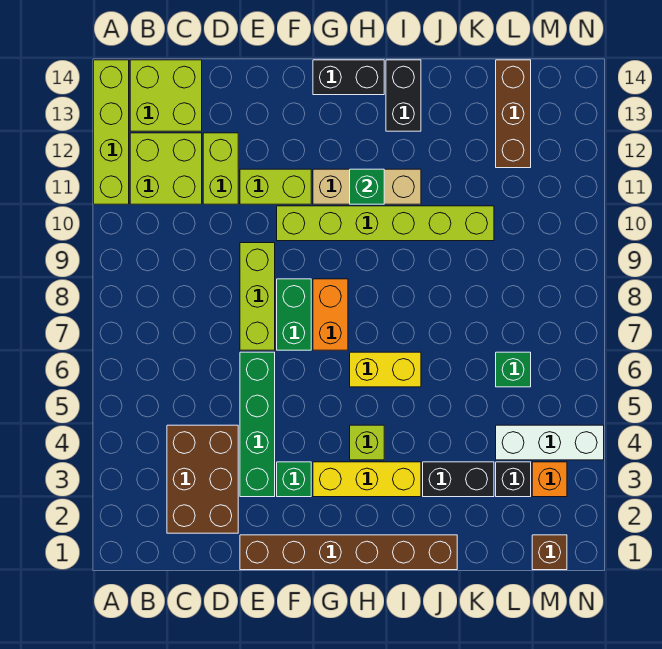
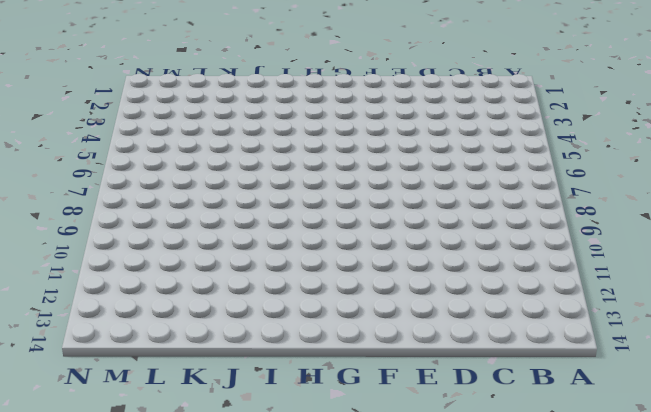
none -> lime brick A11:A14 level 1
none -> lime brick B11:C12 level 1
none -> lime brick B13:C14 level 1

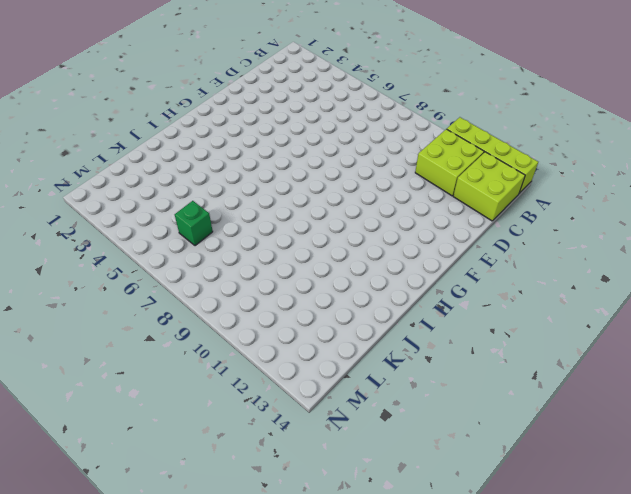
none -> brown brick C2:D4 level 1
none -> lime brick D11:D12 level 1
none -> brown brick E1:J1 level 1

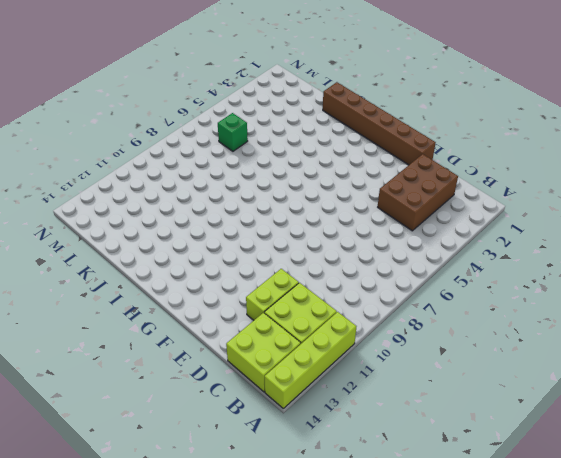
none -> green brick E3:E6 level 1
none -> lime brick E7:E9 level 1
none -> lime brick E11:F11 level 1

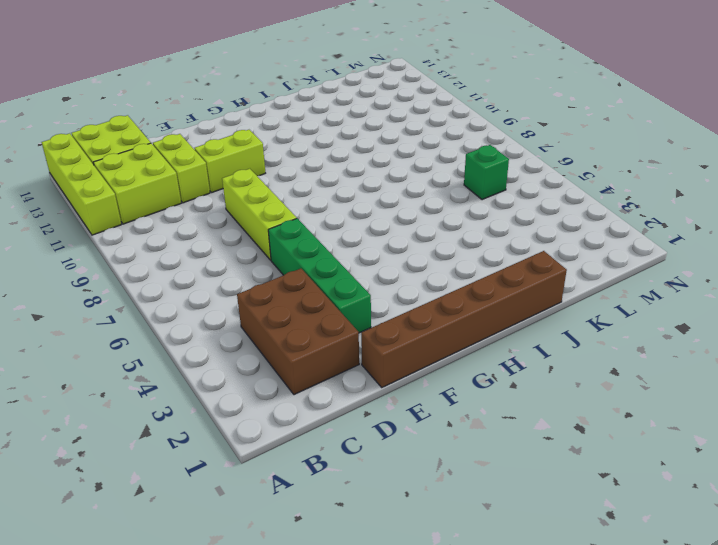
none -> green brick F3 level 1
none -> green brick F7:F8 level 1
none -> lime brick F10:K10 level 1

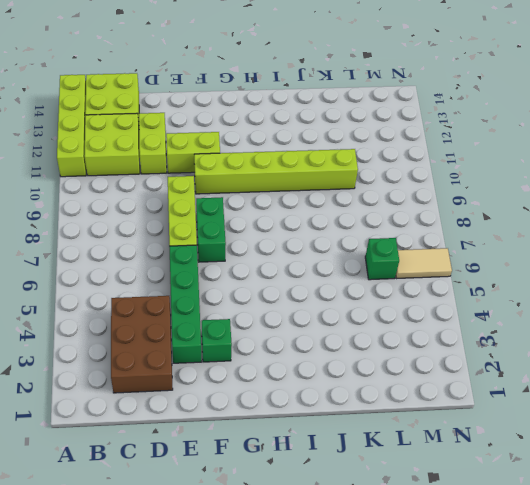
tan tile M6:N6 level 1 -> none
none -> brown brick E1:J1 level 1
none -> yellow brick G3:I3 level 1
none -> orange brick G7:G8 level 1

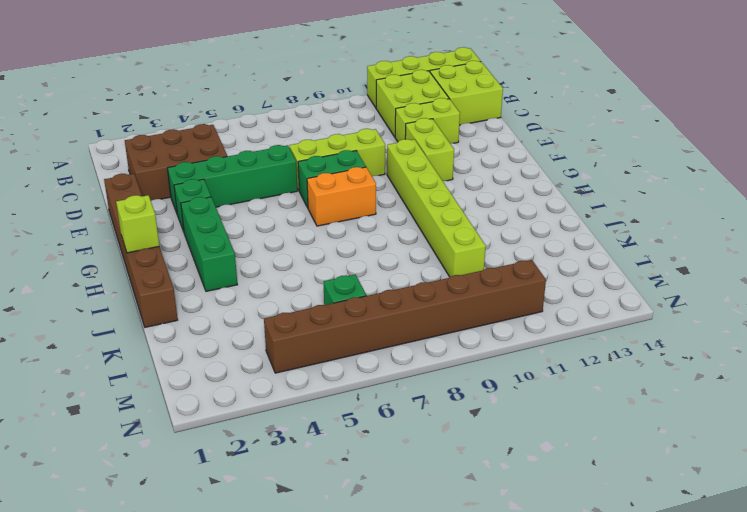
green brick G3:I3 level 1 -> yellow brick G3:I3 level 1
lime brick H1 level 2 -> lime brick H4 level 1
brown brick M4:M11 level 1 -> white brick L4:N4 level 1
none -> tan brick G11:I11 level 1
none -> black brick G14:H14 level 1
none -> yellow brick H6:I6 level 1

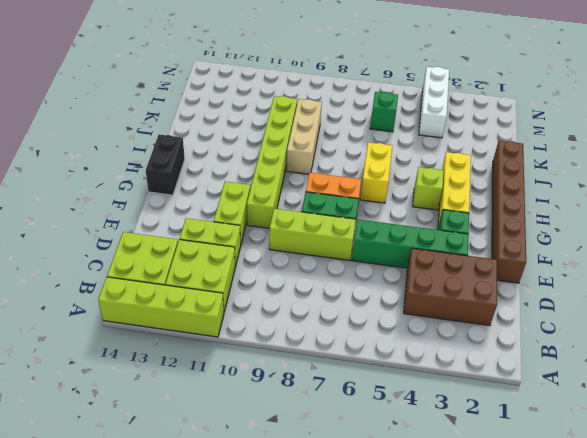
tan brick I9:K9 level 1 -> tan brick G11:I11 level 1
none -> black brick I13:I14 level 1
none -> black brick J3:K3 level 1
none -> black brick L3 level 1

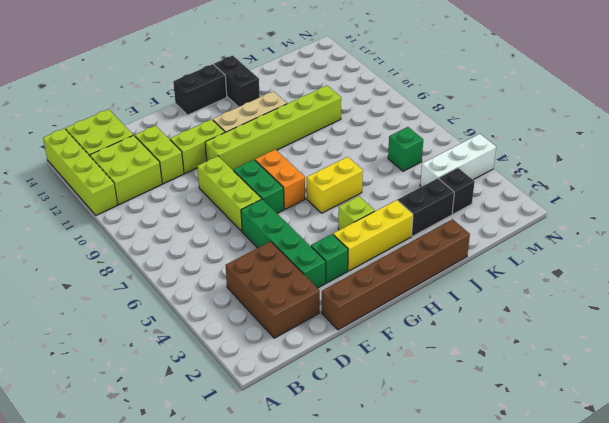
none -> brown brick L12:L14 level 1
none -> brown brick M1 level 1
none -> orange brick M3 level 1

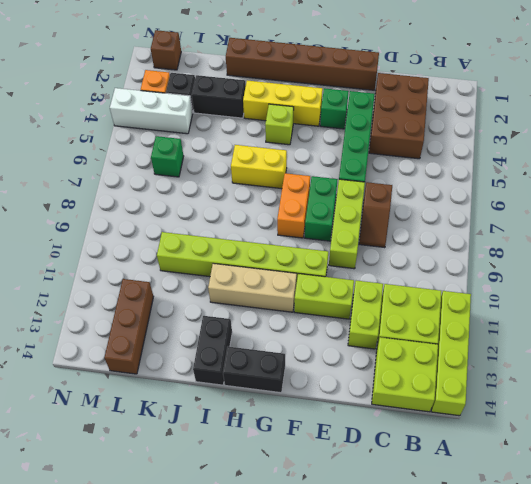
brown slope D7:D8 level 1 top 7 -> none
none -> green brick H11 level 2

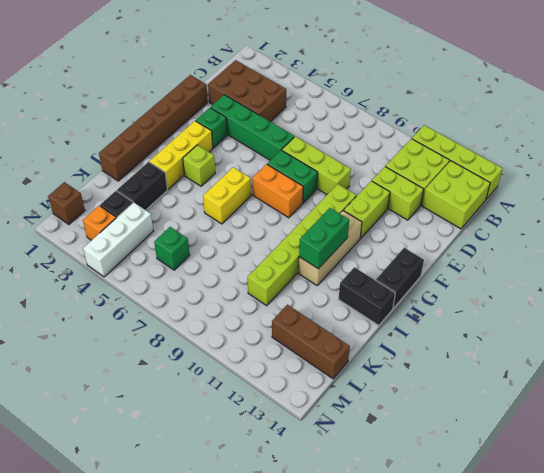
green brick H11:I11 level 2 -> green brick H11 level 2

